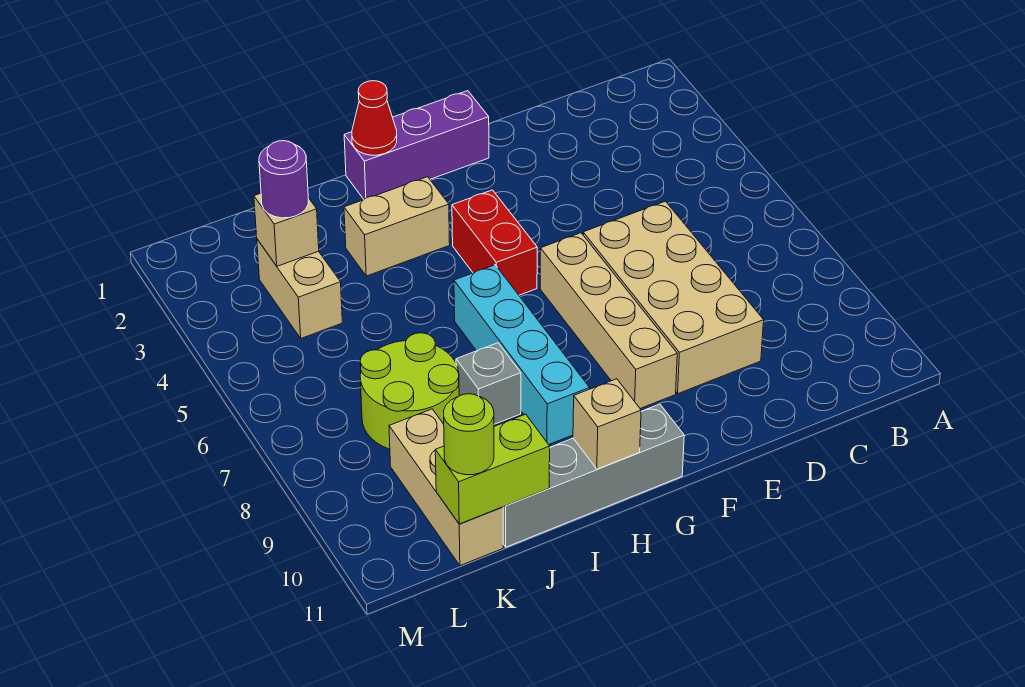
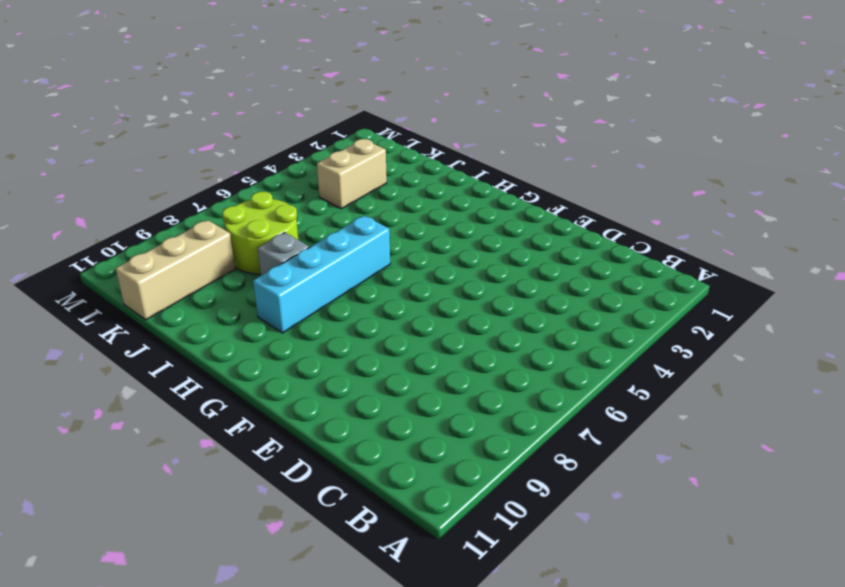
none -> tan brick D6:E9 level 1
none -> purple brick F1:H1 level 1
none -> tan brick F6:F9 level 1

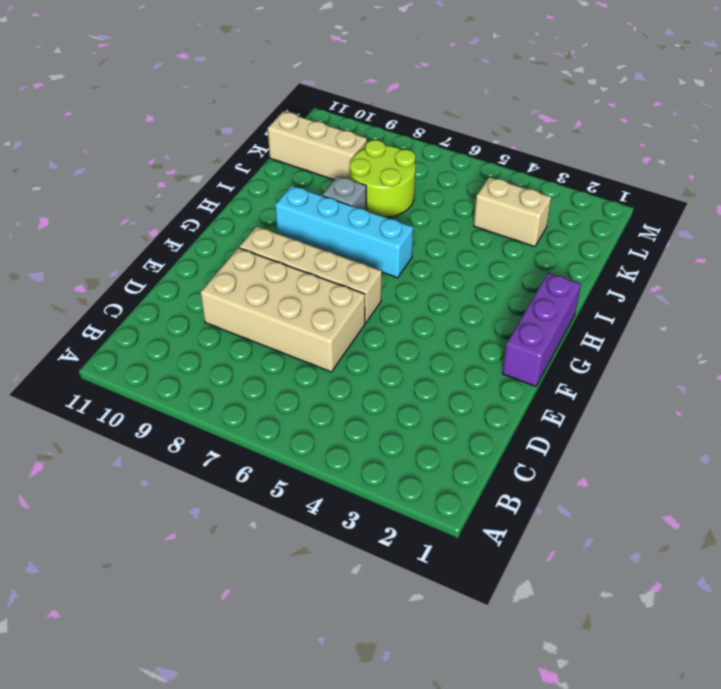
none -> red brick G4:G5 level 1
none -> grey brick G11:J11 level 1
none -> tan brick H3:I3 level 1

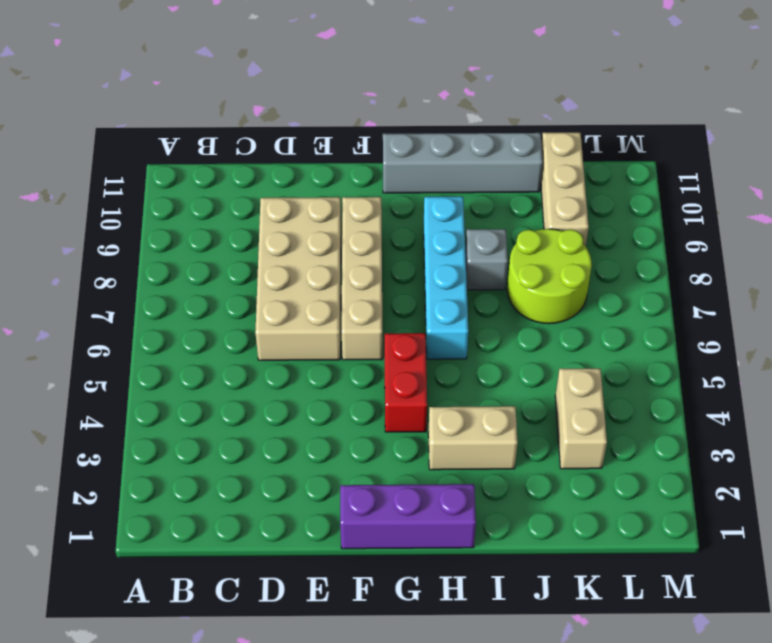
none -> red cone H1 level 2
none -> tan brick H11 level 2
none -> lime brick J11:K11 level 2

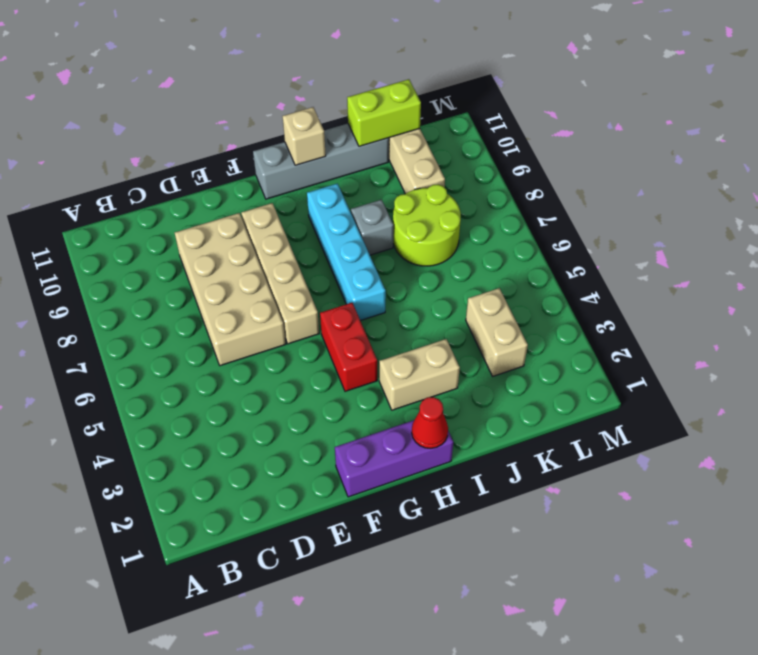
none -> tan brick K3 level 2
none -> purple round brick K3 level 3
none -> lime round brick K11 level 3

